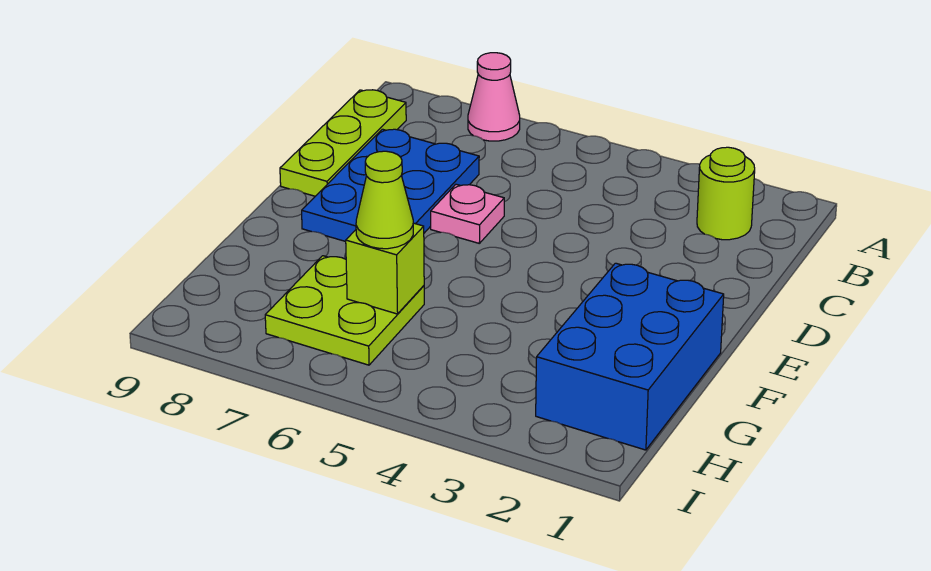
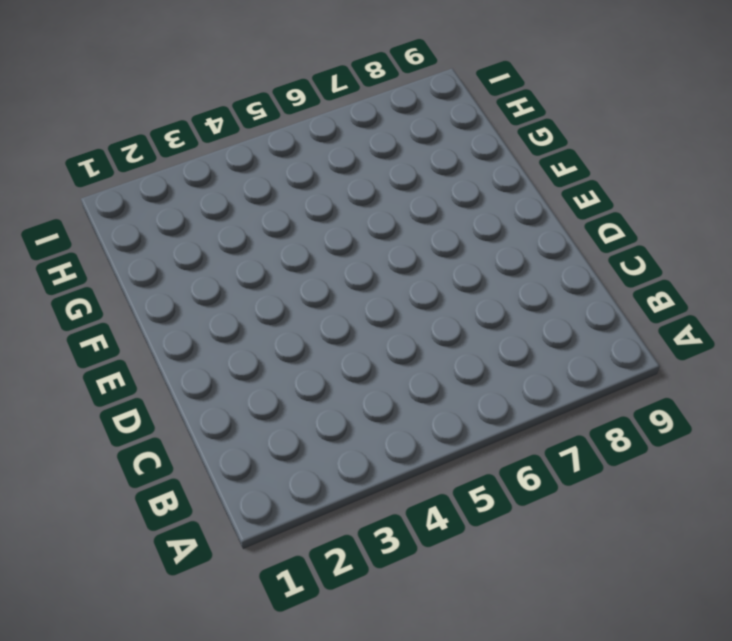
none -> pink cone A7 level 1
none -> lime round brick B2 level 1

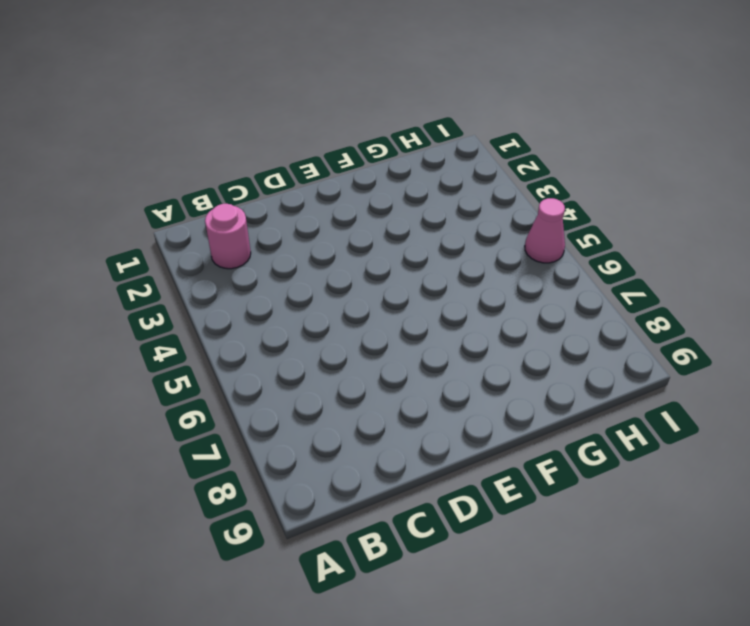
pink round brick B2 level 1 -> lime round brick B2 level 1
pink cone I5 level 1 -> pink cone A7 level 1
none -> lime plate B9:D9 level 1
none -> blue plate C7:E8 level 1

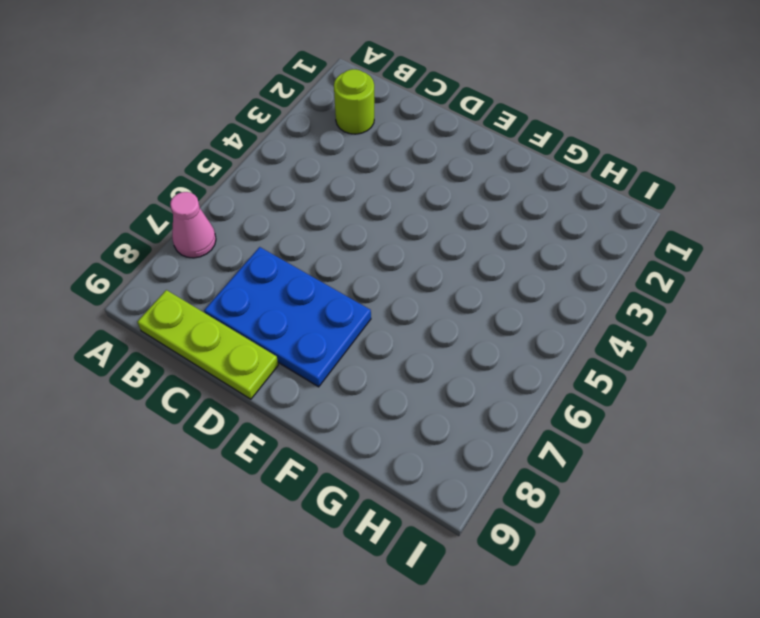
none -> pink plate D6 level 1
none -> blue brick F1:H2 level 1

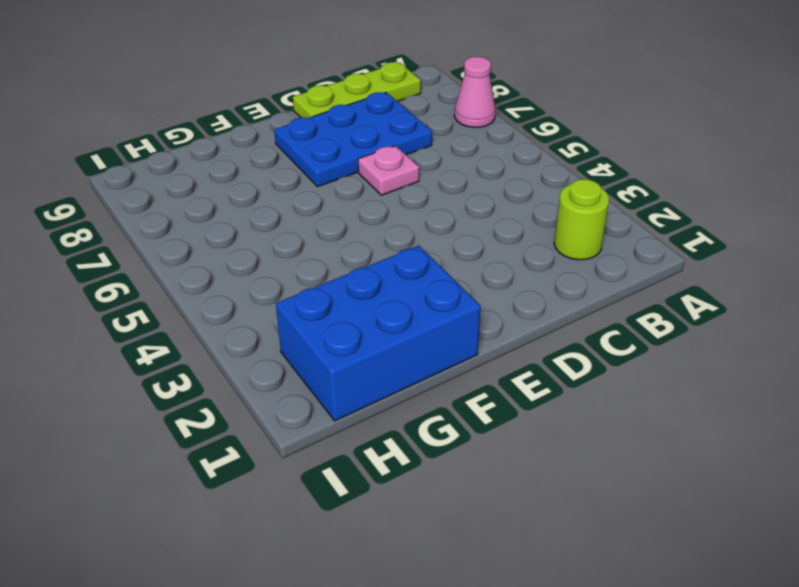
none -> lime plate G6:H7 level 1
none -> lime brick G6 level 2

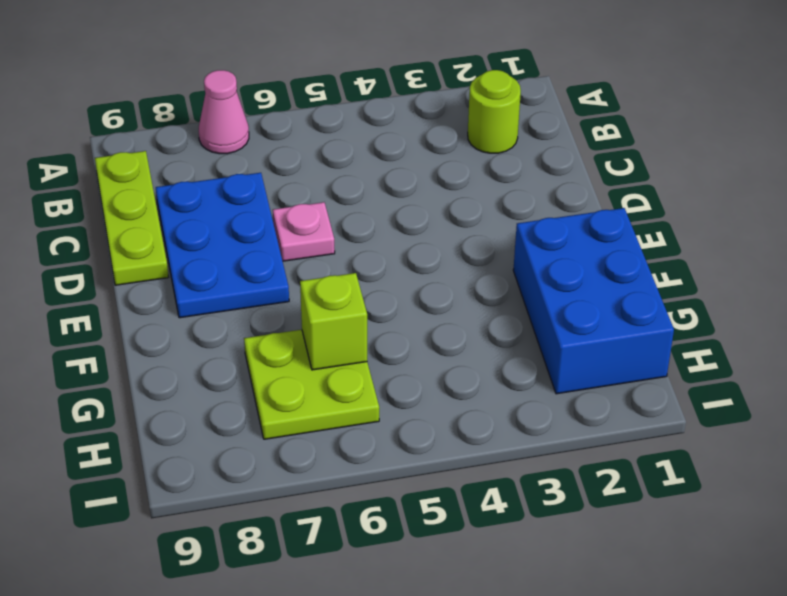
none -> lime cone G6 level 3

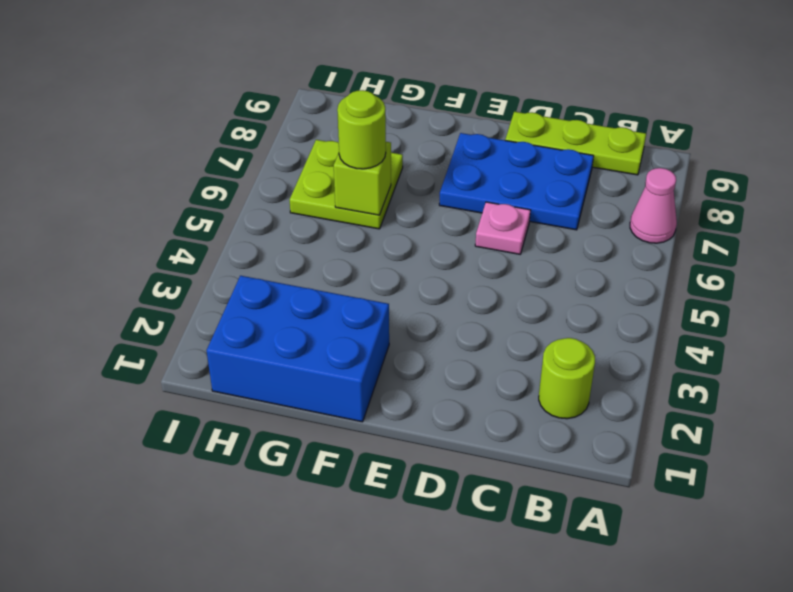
lime round brick G6 level 3 -> lime cone G6 level 3

